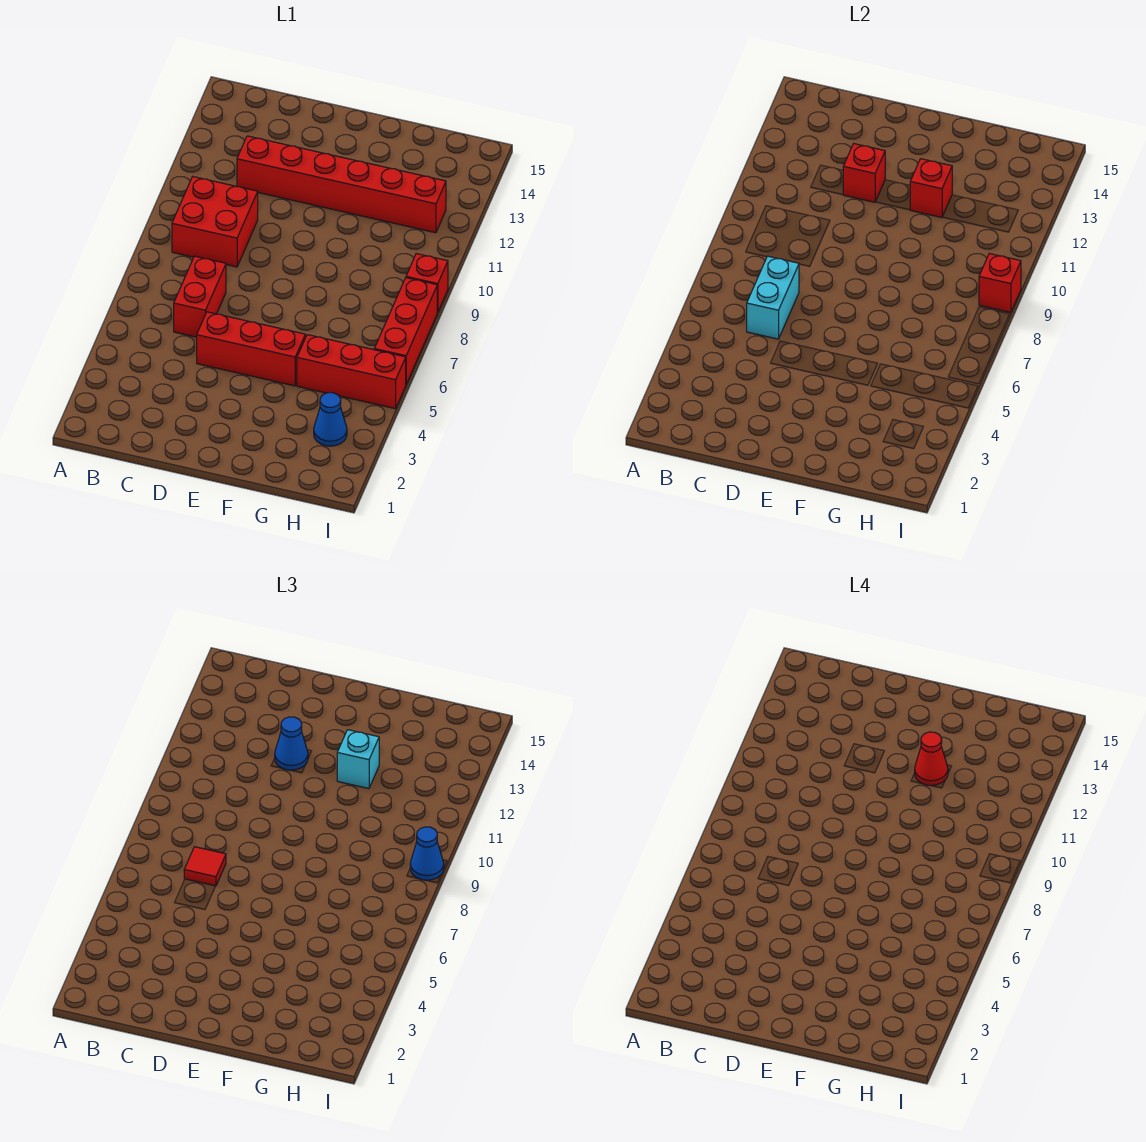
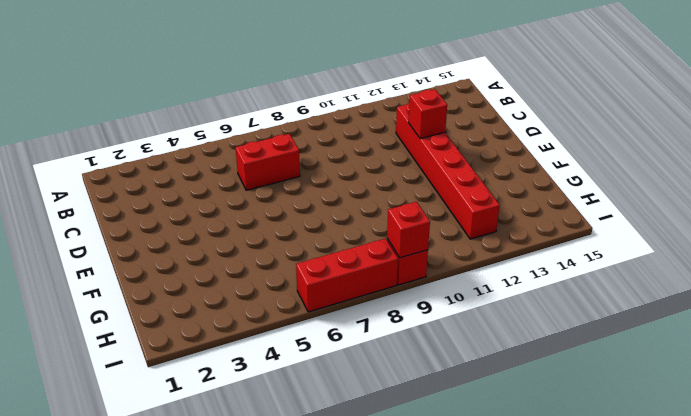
none -> red brick B9:C10 level 1
none -> red brick D5:F5 level 1
none -> red brick G5:I5 level 1

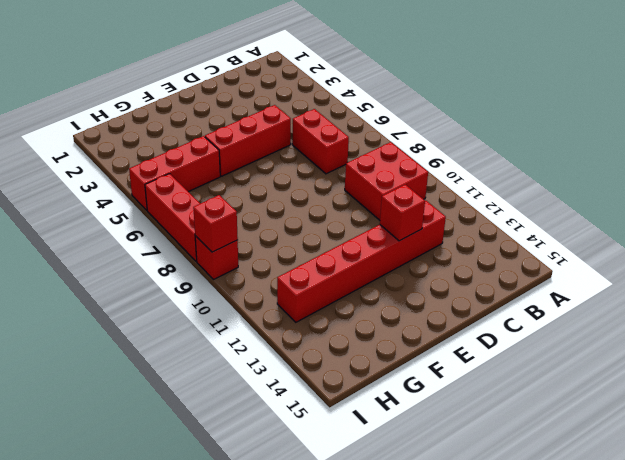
none -> blue cone H3 level 1
none -> cyan brick C6:C7 level 2
none -> red brick F12 level 2

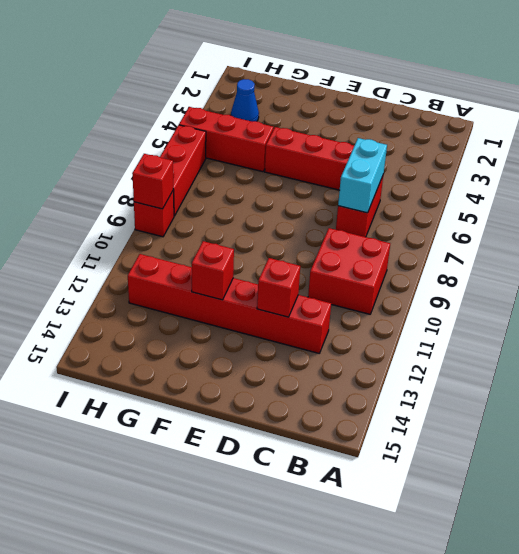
none -> red tile C7 level 3
none -> blue cone D12 level 3
none -> cyan brick F12 level 3

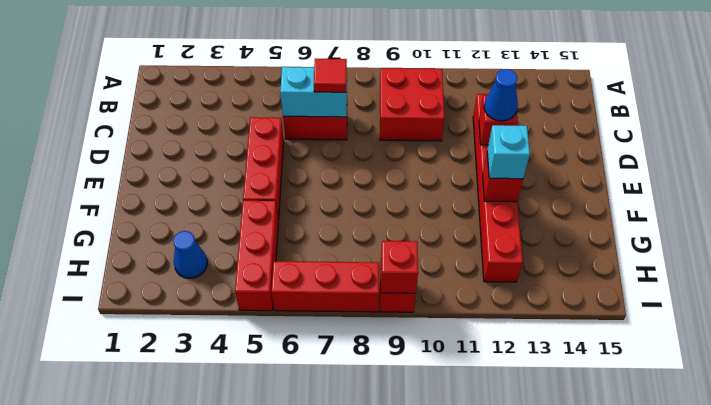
none -> blue cone I9 level 3
none -> red cone F12 level 4

